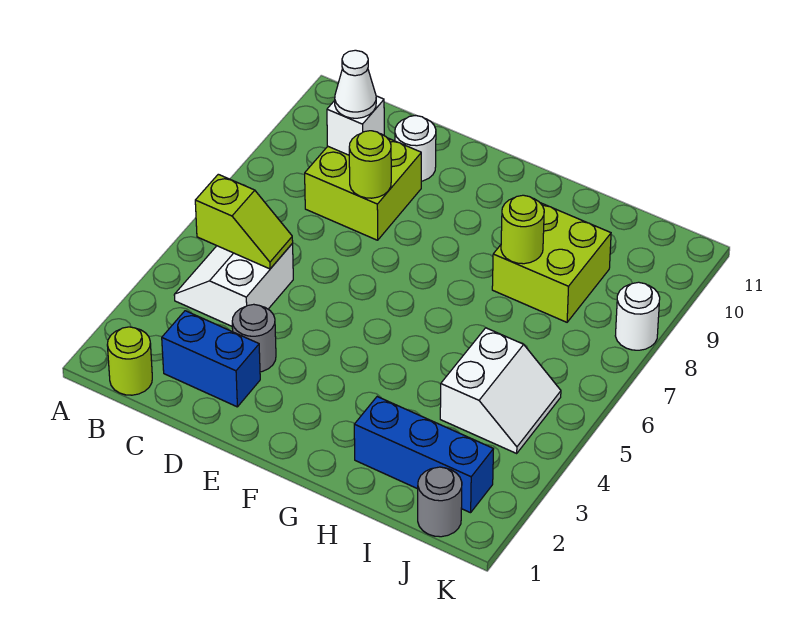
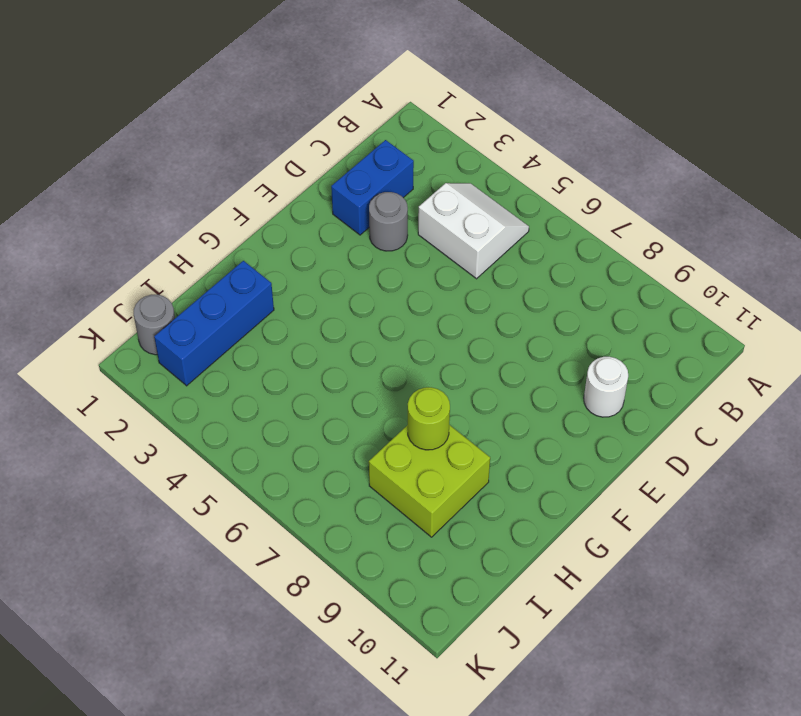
none -> lime round brick B1 level 1
none -> lime brick C8:D9 level 1
none -> white slope I4:J5 level 1 top I

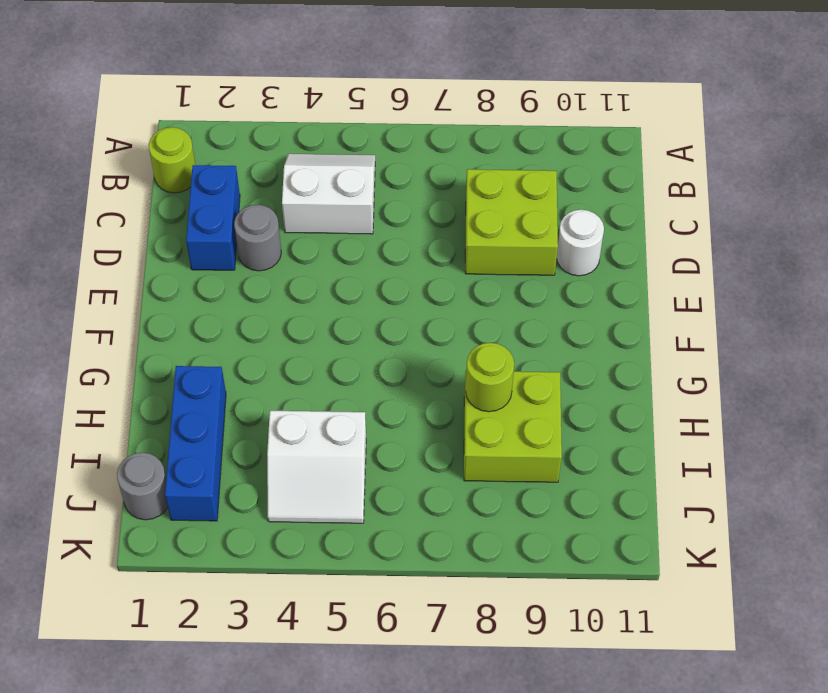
none -> white round brick K8 level 1
none -> lime slope B5:C5 level 2 top B
none -> white brick C9 level 2

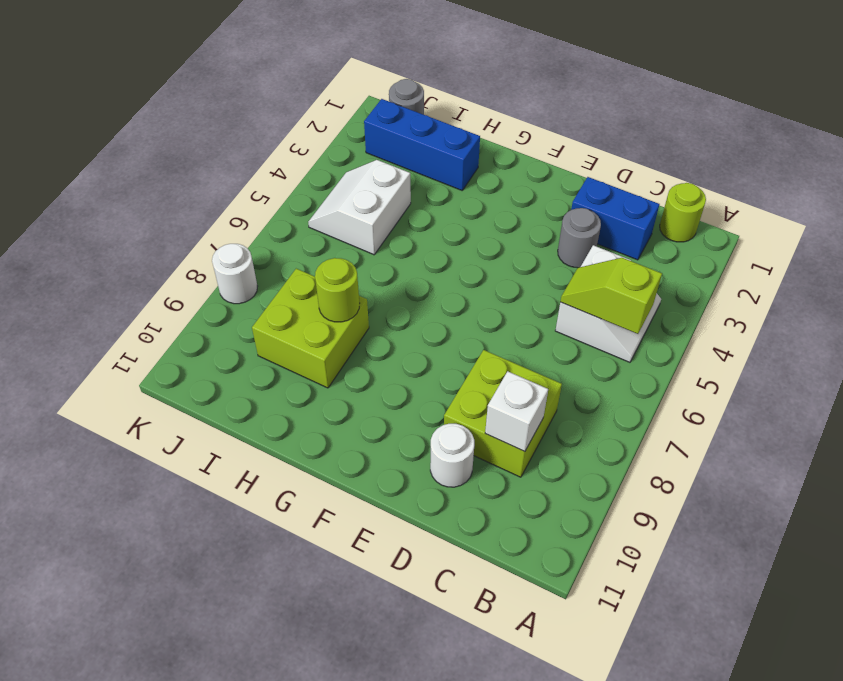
none -> lime round brick D8 level 2
none -> white cone C9 level 3

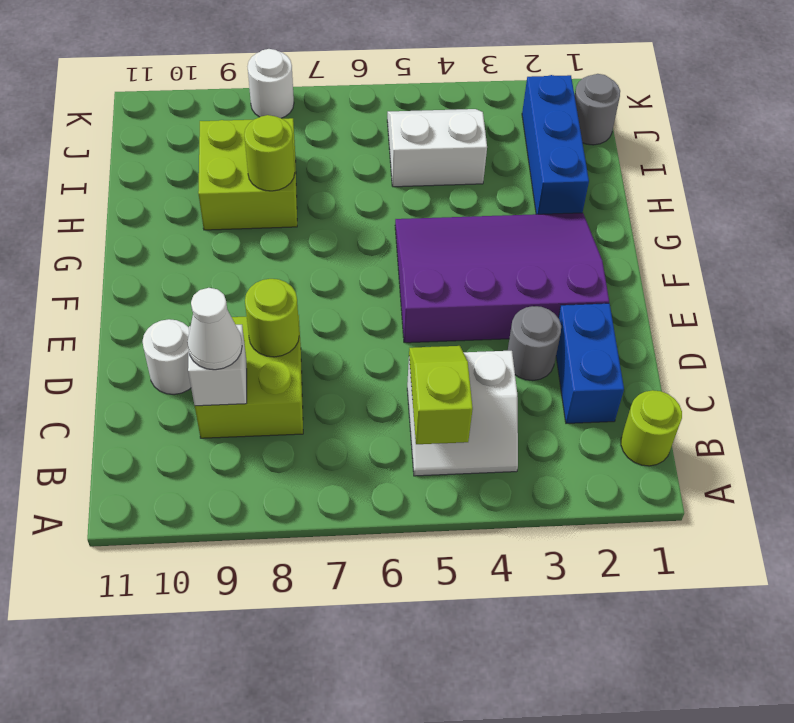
purple slope E2:G5 level 1 top E -> none

